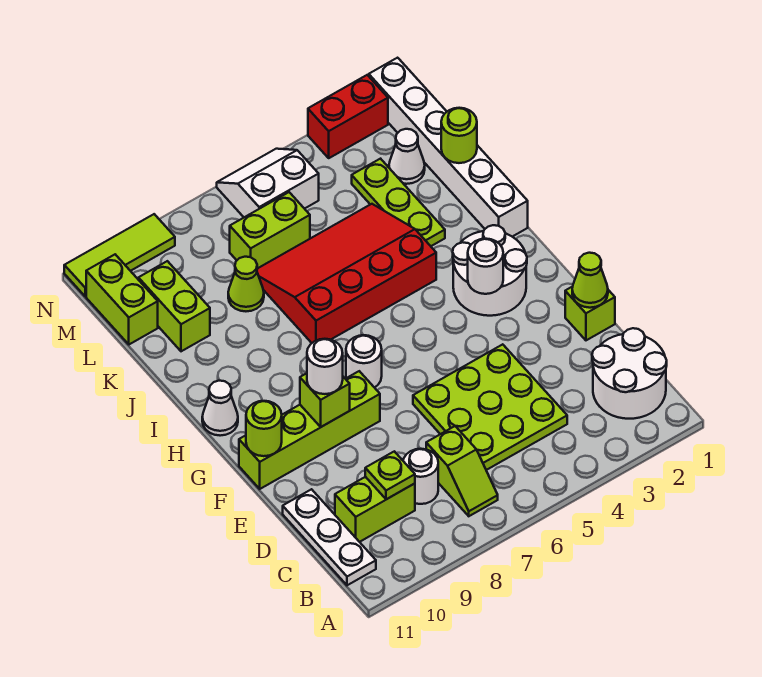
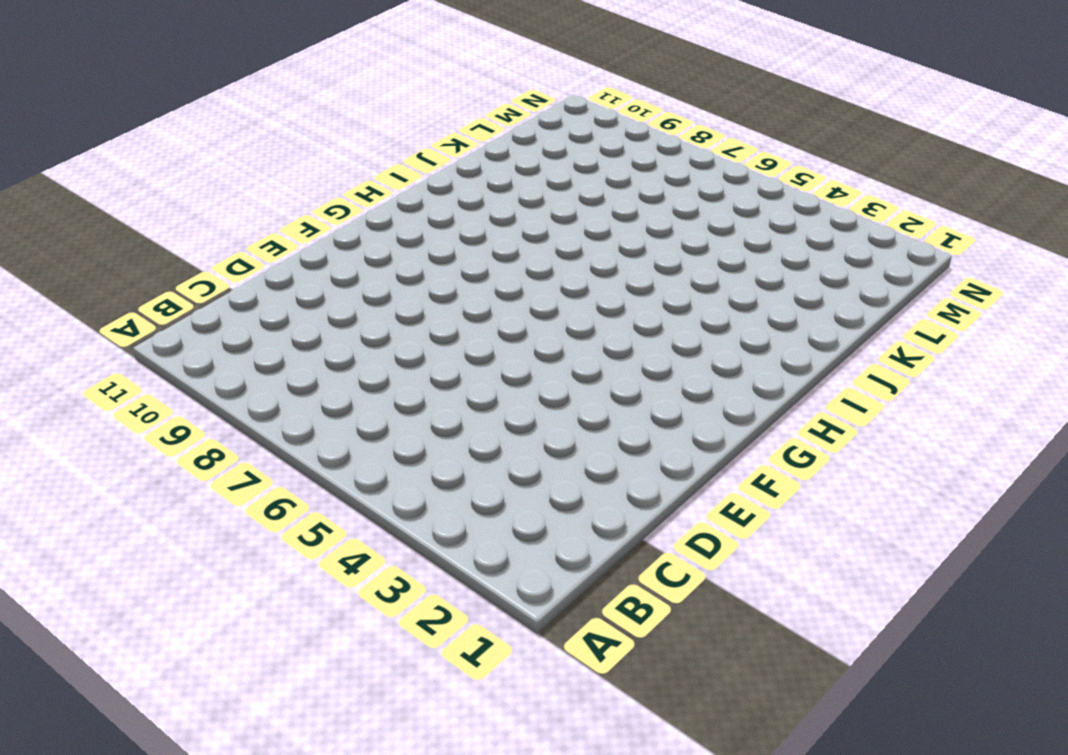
none -> white round brick B1:C2 level 1
none -> lime slope B7:C7 level 1 top C
none -> white plate B11:D11 level 1

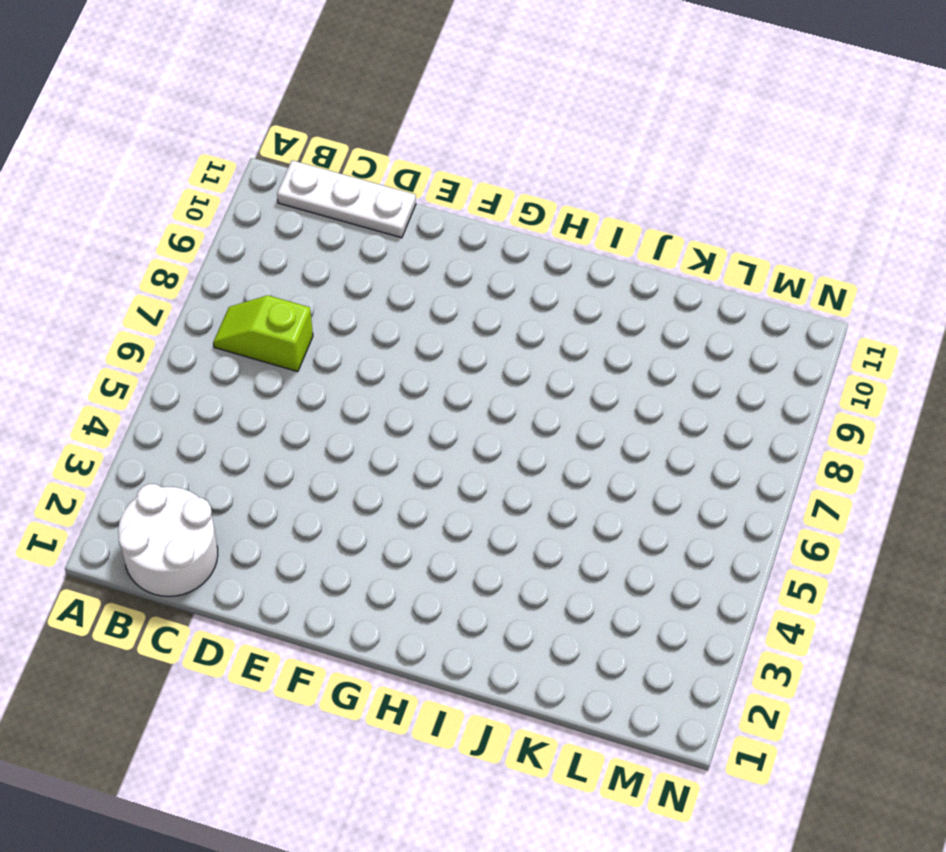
none -> lime plate C4:E6 level 1
none -> white round brick C8 level 1
none -> lime brick C9:C10 level 1

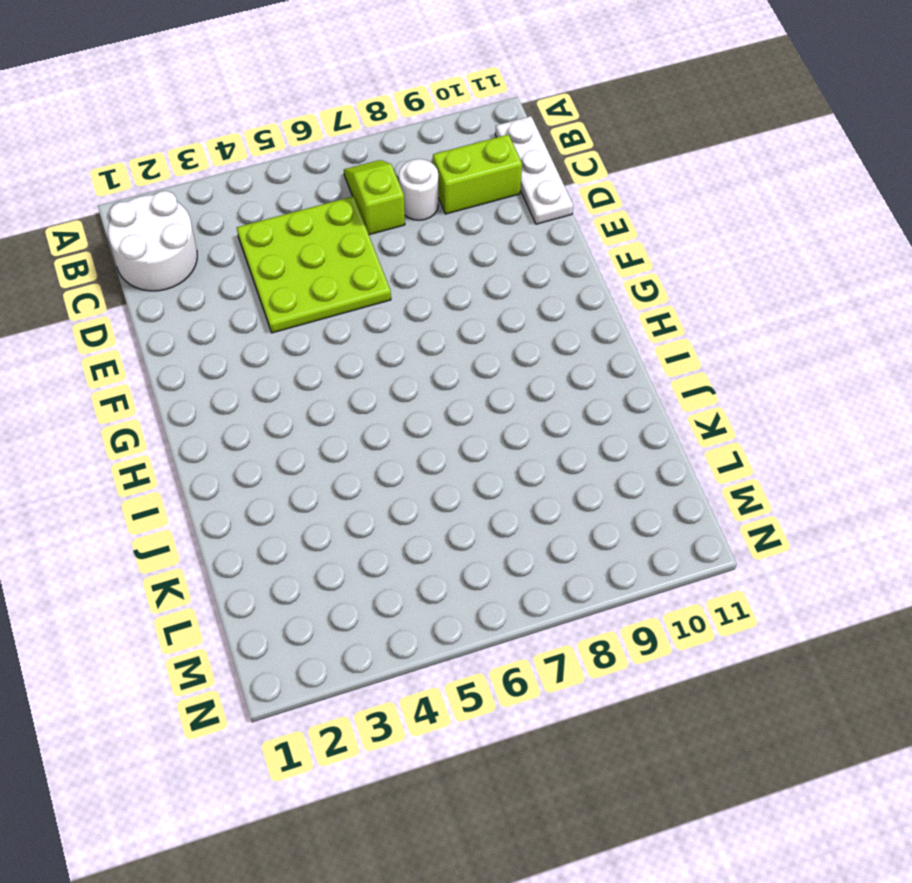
none -> lime brick E1 level 1
none -> lime brick F8:F11 level 1
none -> white round brick G2:H3 level 1

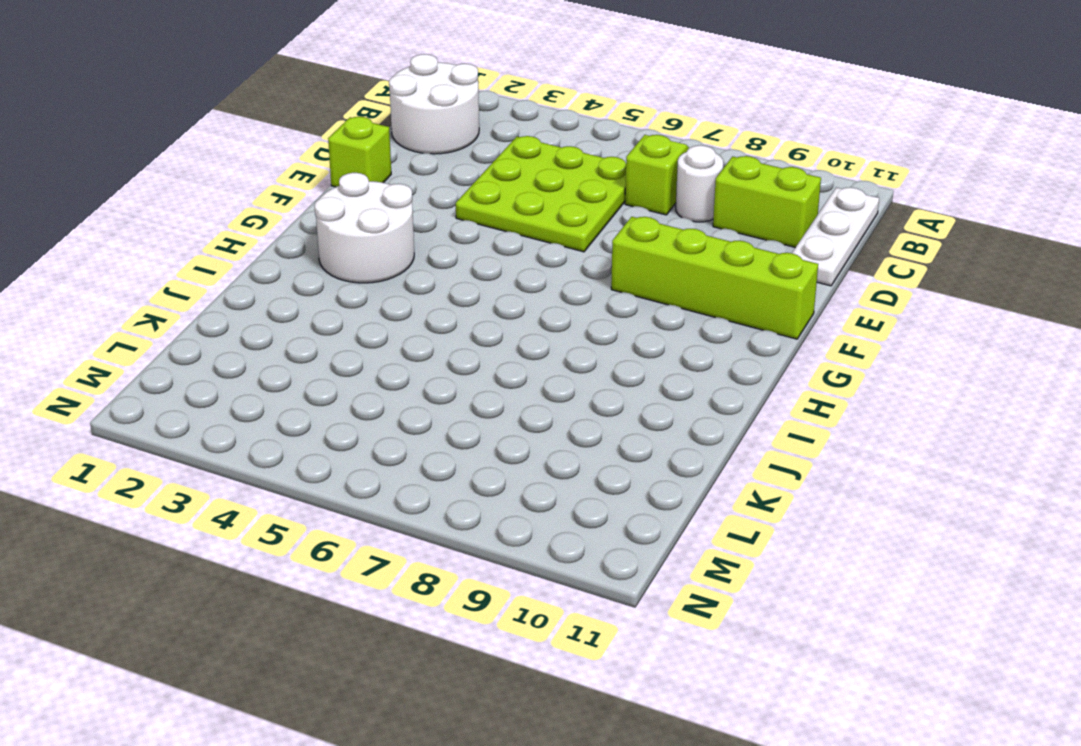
none -> white round brick G7 level 1
none -> white cone H11 level 1
none -> white brick I1:N1 level 1

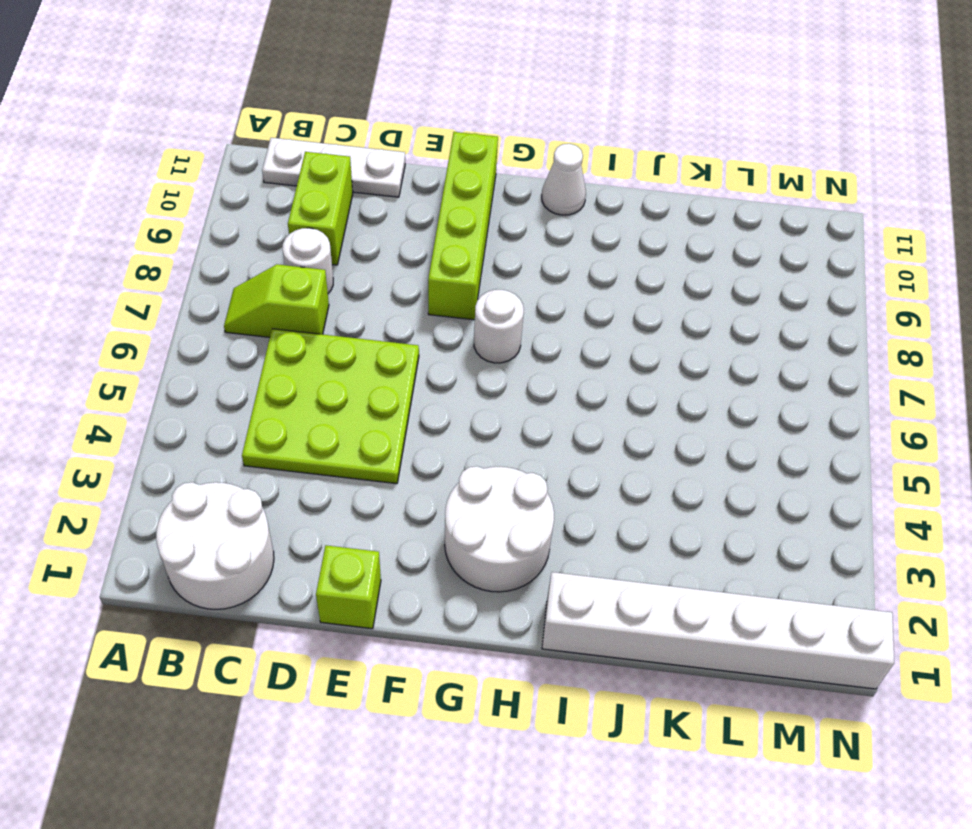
none -> red slope I4:K7 level 1 top I
none -> lime plate J3:L3 level 1
none -> lime cone K8 level 1

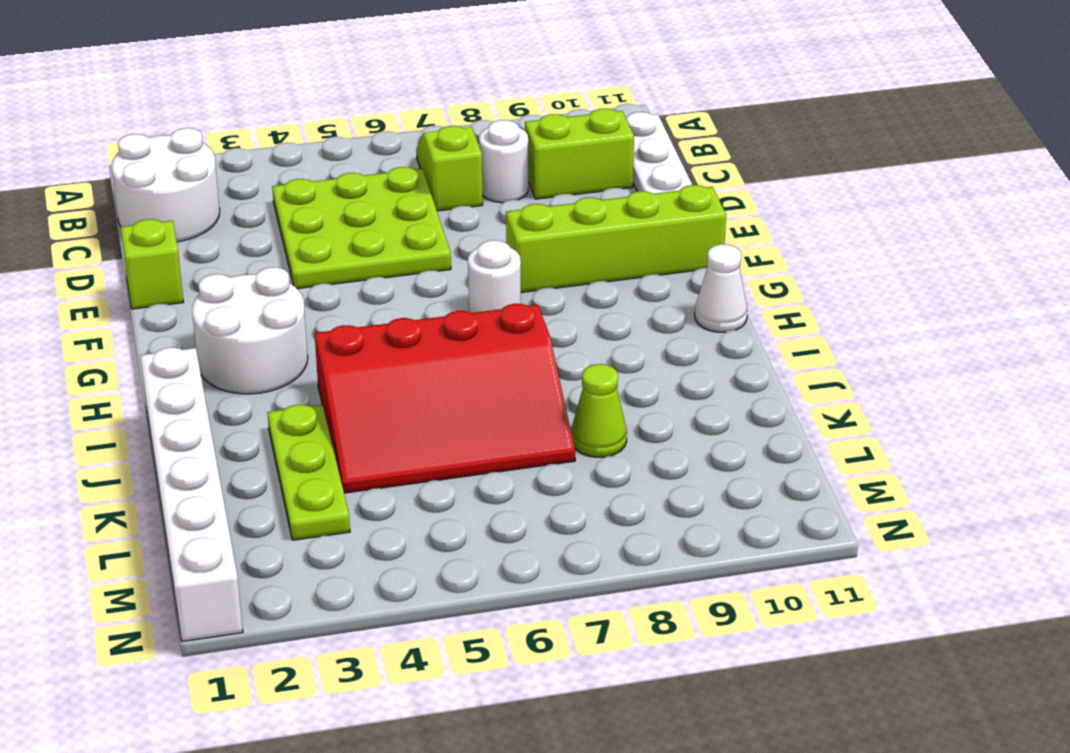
none -> lime brick K10:L10 level 1
none -> white cone L2 level 1
none -> lime brick L6:L7 level 1

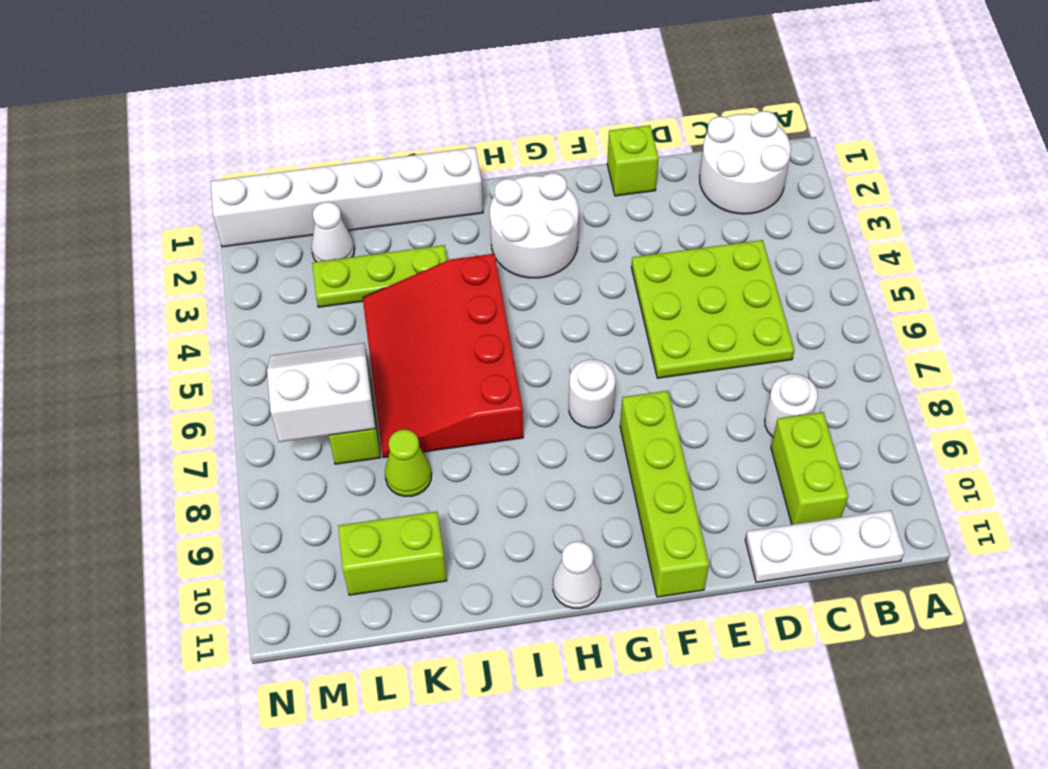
white slope L6:M7 level 2 top 7 -> white slope M5:N6 level 1 top M
none -> lime slope B7:C7 level 1 top C
none -> lime brick L11:M11 level 1
none -> red brick N2:N3 level 1

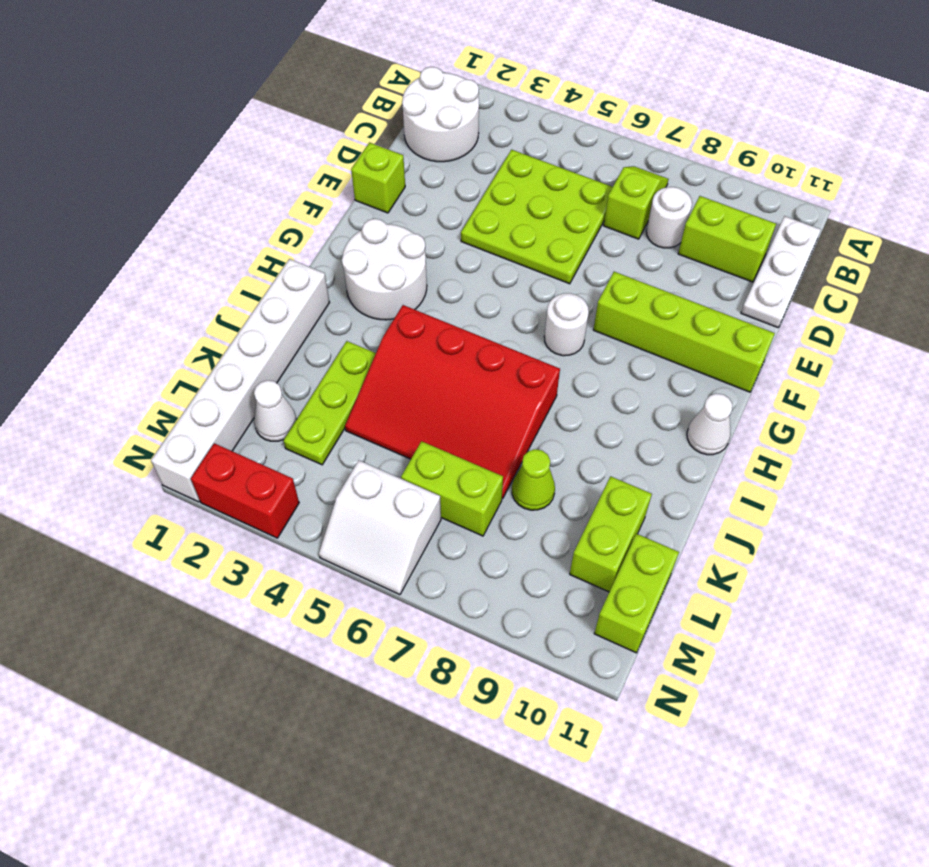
none -> lime tile N9:N11 level 1
none -> lime plate C9 level 2
none -> lime cone E1 level 2

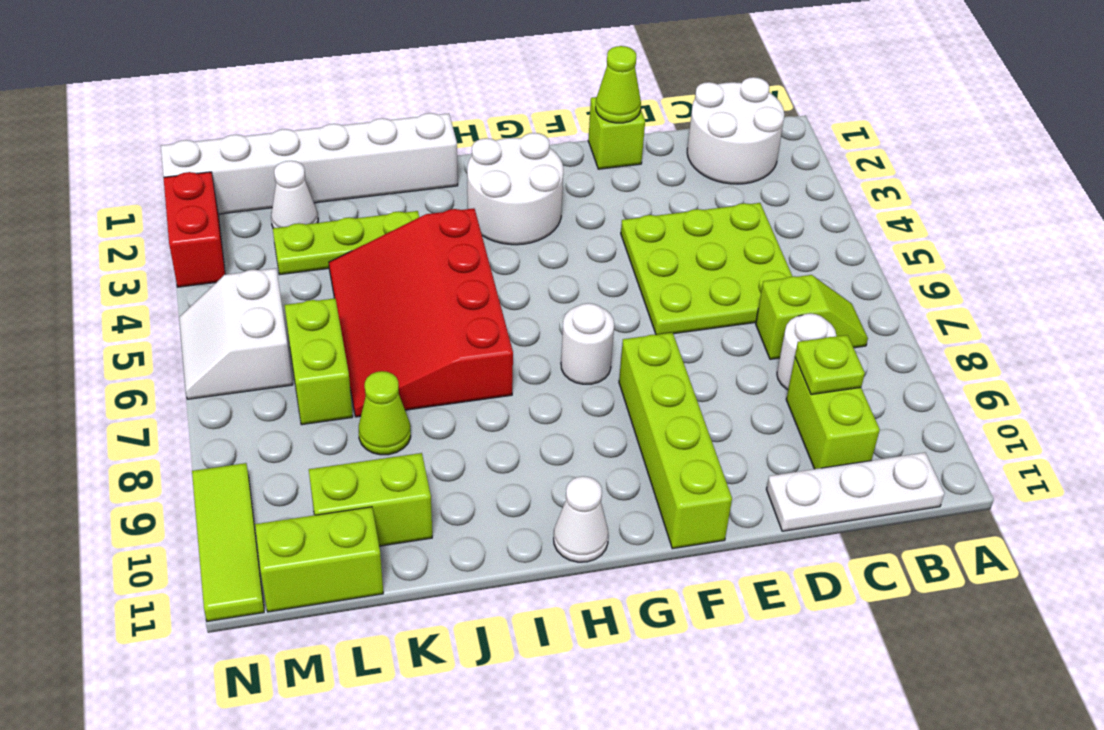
none -> lime brick F9 level 2
none -> lime round brick F11 level 2
none -> white round brick G3 level 2

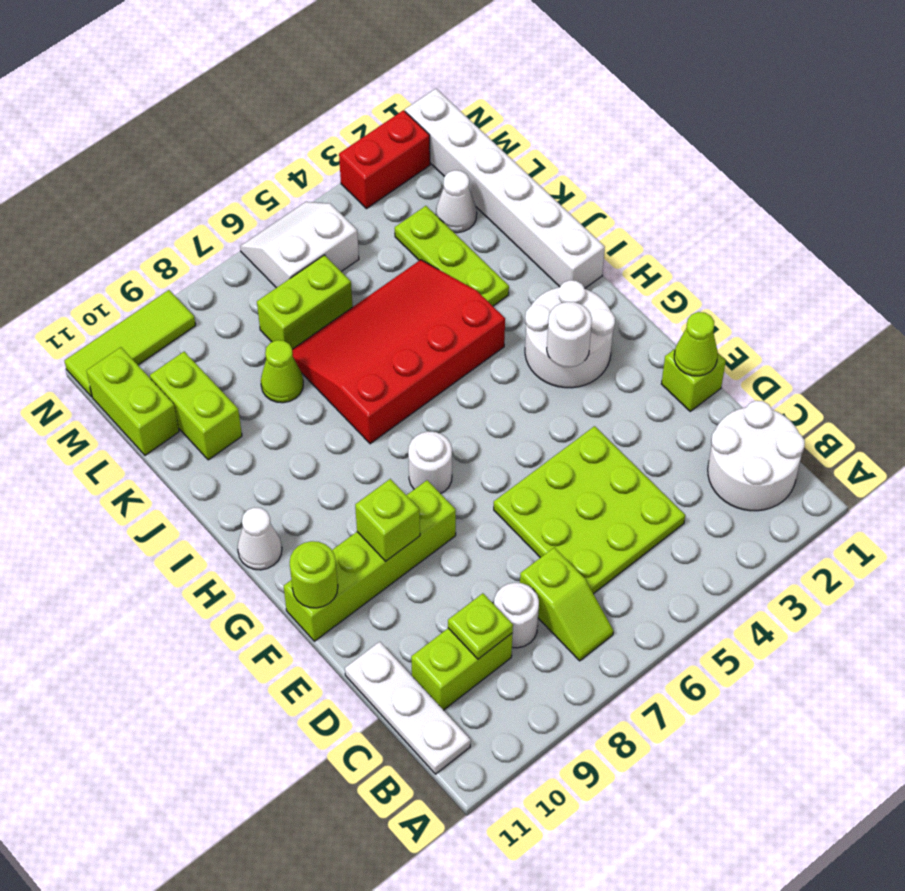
none -> lime round brick K1 level 2
none -> white round brick F9 level 3

